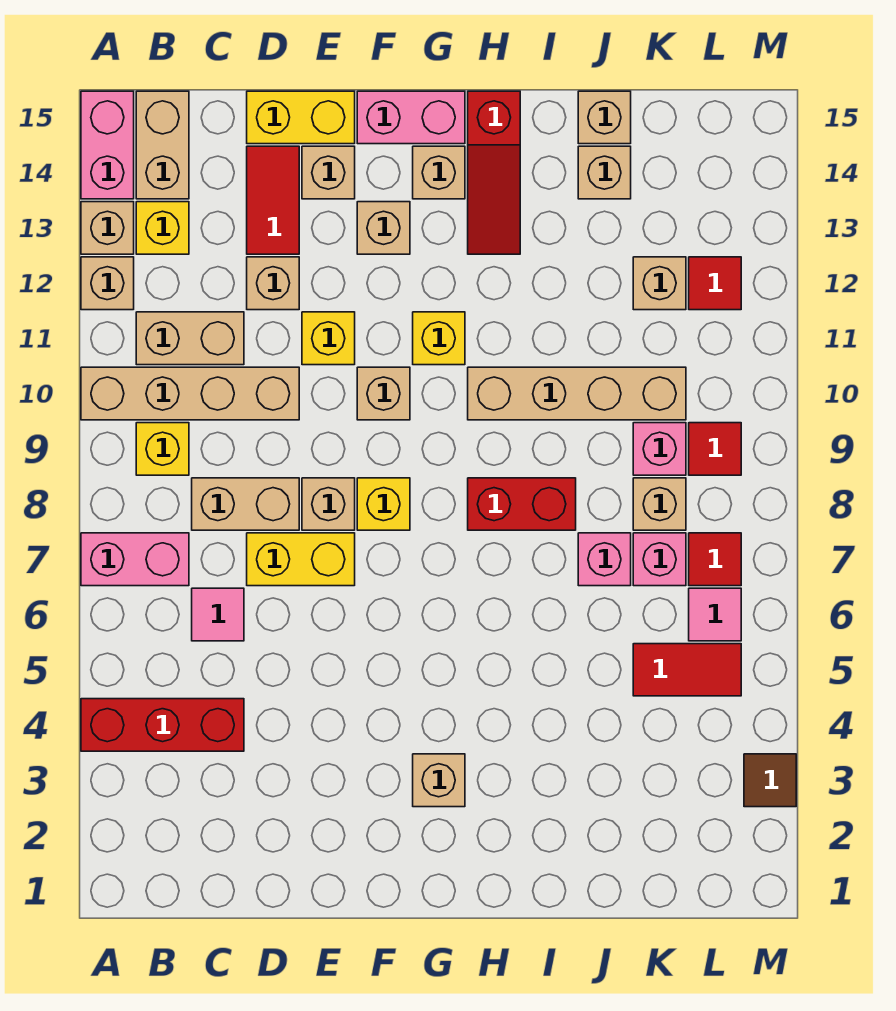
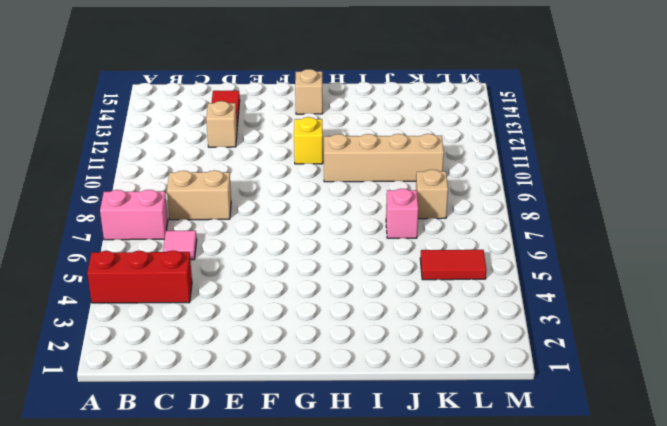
none -> tan brick A10:D10 level 1
none -> tan brick A12 level 1
none -> tan brick A13 level 1
none -> pink brick A14:A15 level 1

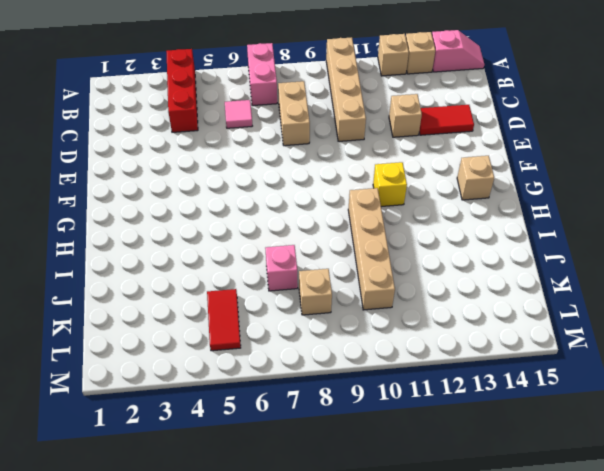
pink slope A14:A15 level 1 top 14 -> pink brick A14:A15 level 1
none -> yellow brick B9 level 1
none -> tan brick B11:C11 level 1
none -> yellow brick B13 level 1
none -> tan brick B14:B15 level 1

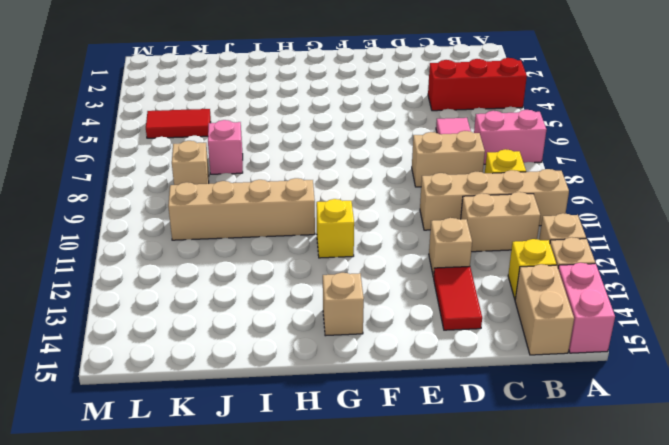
none -> yellow brick D7:E7 level 1
none -> yellow brick D15:E15 level 1
none -> tan brick E8 level 1
none -> yellow brick E11 level 1

